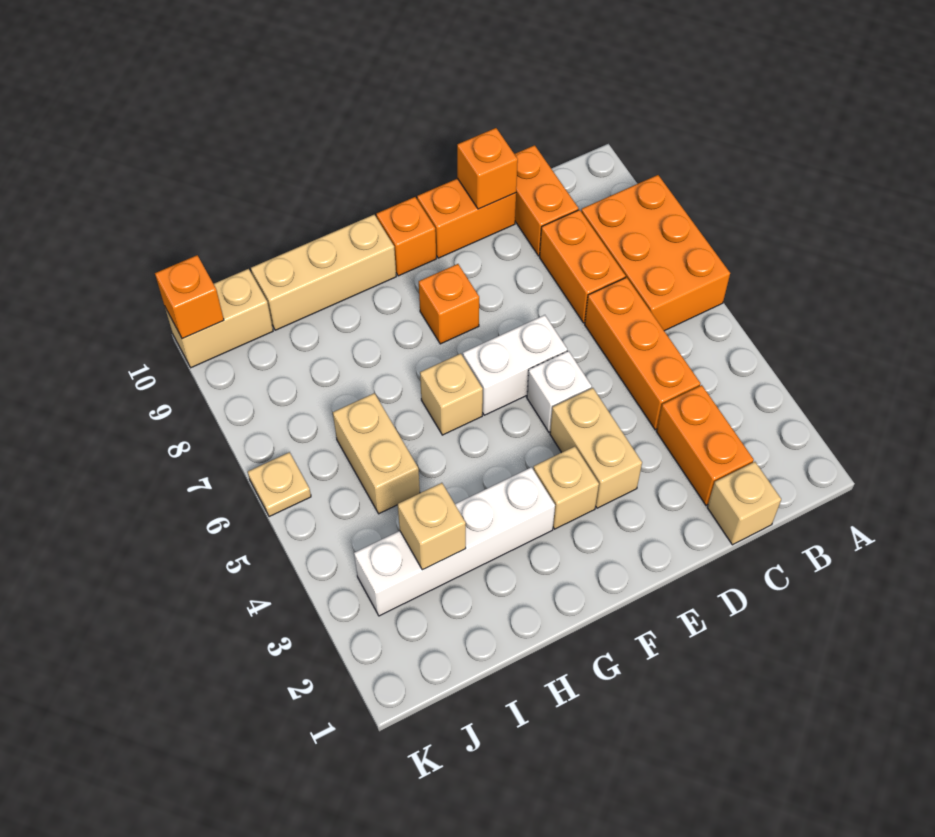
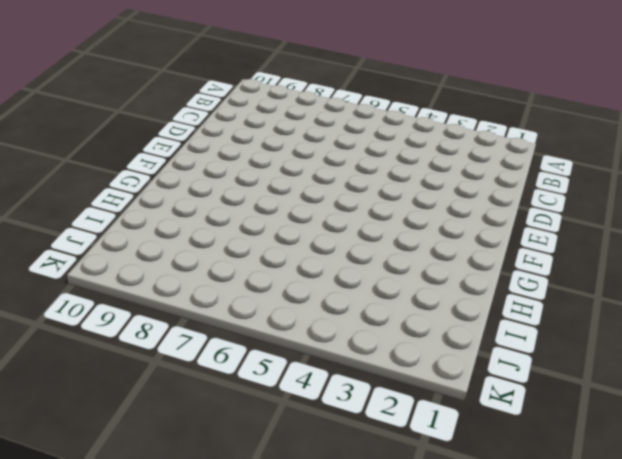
none -> orange brick A6:B8 level 1
none -> tan brick C1 level 1
none -> orange brick C2:C3 level 1

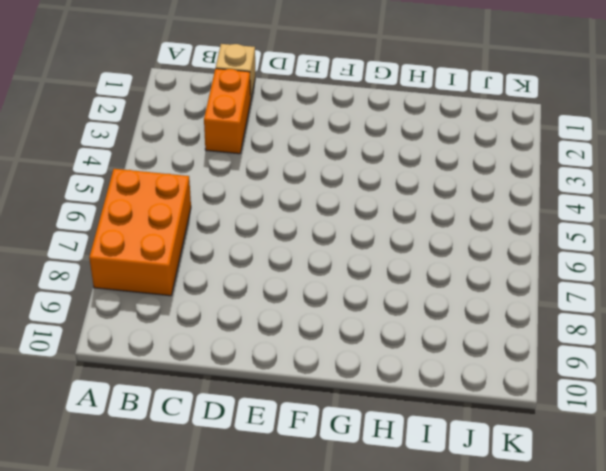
none -> orange brick C4:C6 level 1
none -> orange brick C7:C8 level 1
none -> orange brick C9:C10 level 1

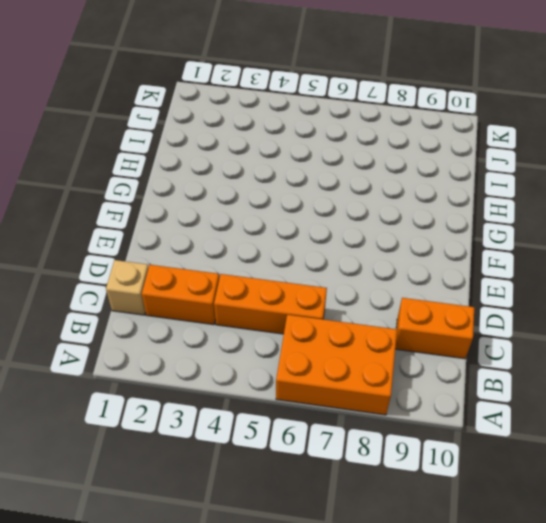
none -> orange brick C7:C8 level 1
none -> orange brick D10:E10 level 1
none -> tan brick E3:E4 level 1

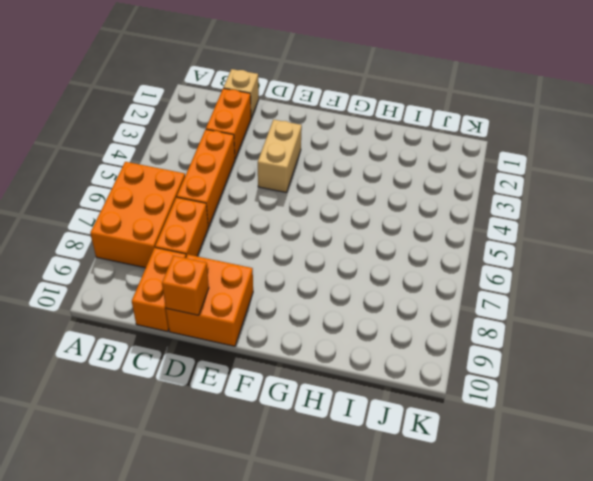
orange brick D9:E10 level 1 -> orange brick D10:E10 level 1
none -> white brick E5 level 1
none -> white brick E6:F6 level 1
none -> tan brick F3 level 1

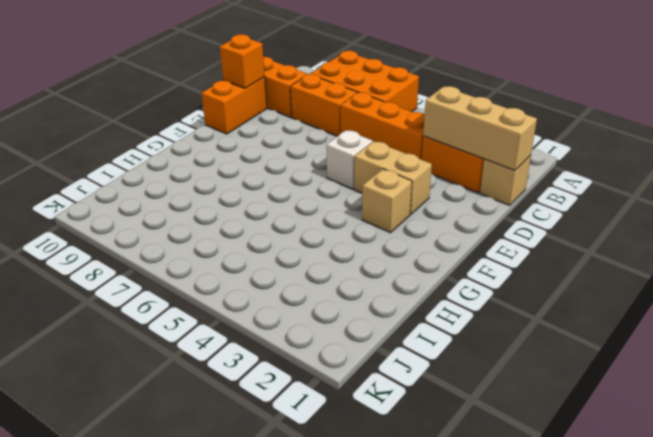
tan brick C1:C3 level 2 -> tan brick G10:I10 level 1
none -> white brick E6:F6 level 1
none -> orange brick F8 level 1
none -> orange brick F10 level 1

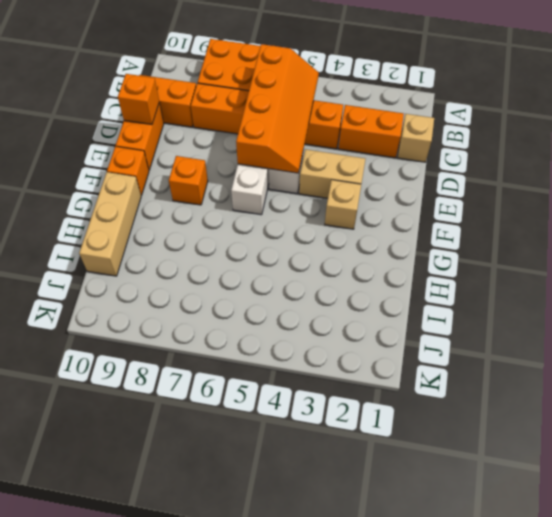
orange slope B5:E6 level 2 top 6 -> none
none -> white brick G3:J3 level 1
none -> tan brick G6 level 1
none -> tan brick I5:I6 level 1

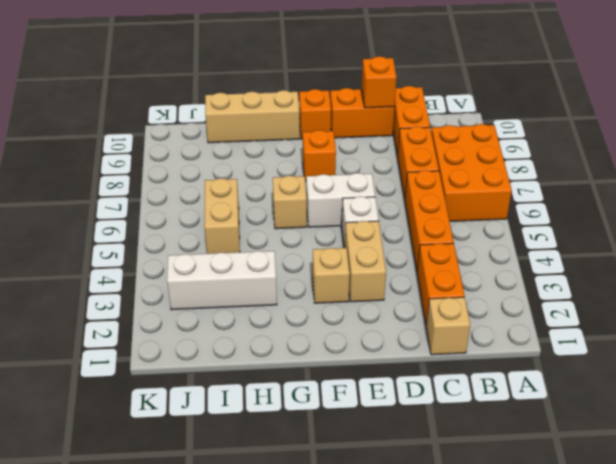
white brick H3:J3 level 1 -> white brick G3:J3 level 1
none -> tan brick J10:K10 level 1
none -> tan plate K6 level 1
none -> tan brick I3 level 2

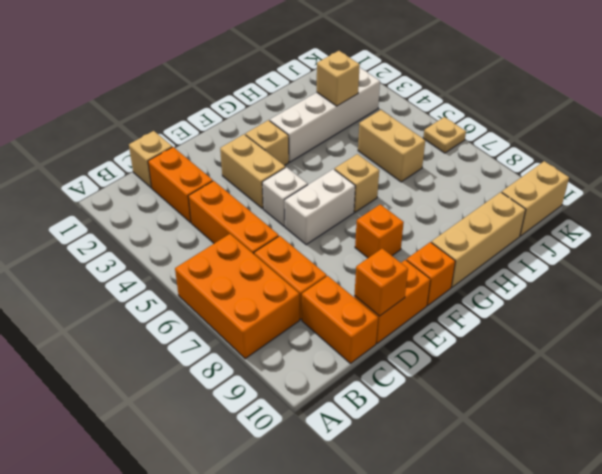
none -> orange brick K10 level 2

